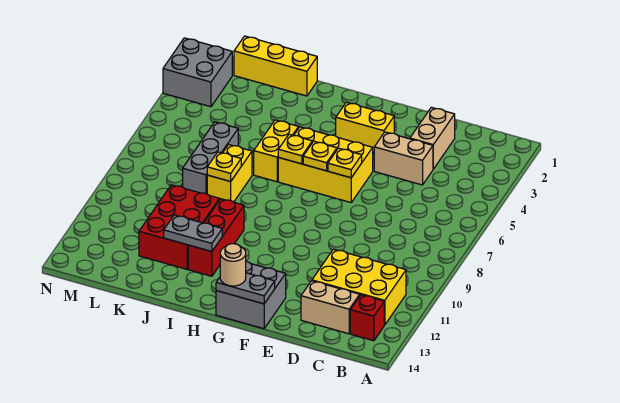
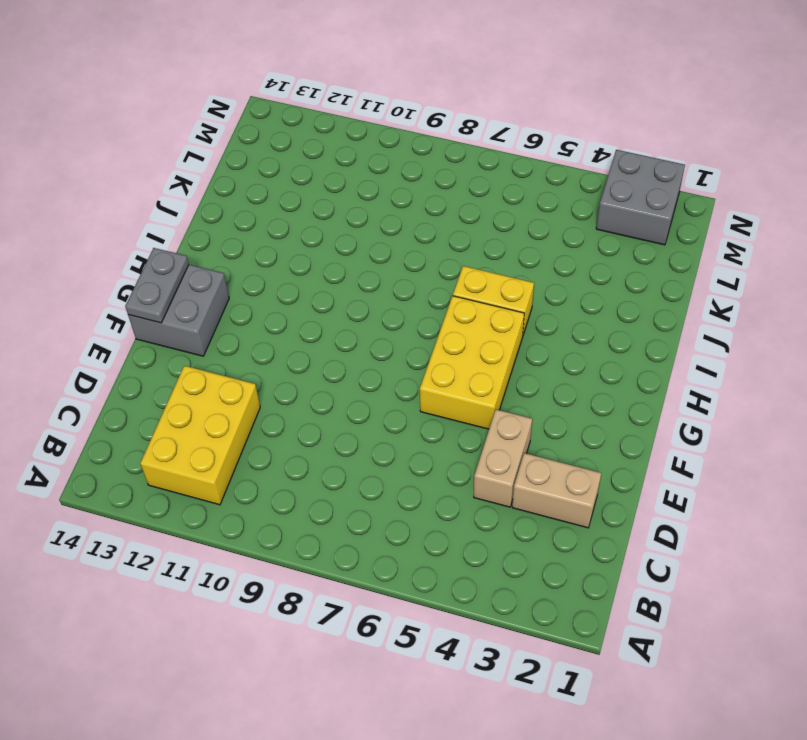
none -> red brick B13 level 1
none -> tan brick C13:D13 level 1
none -> yellow brick F3:G3 level 1

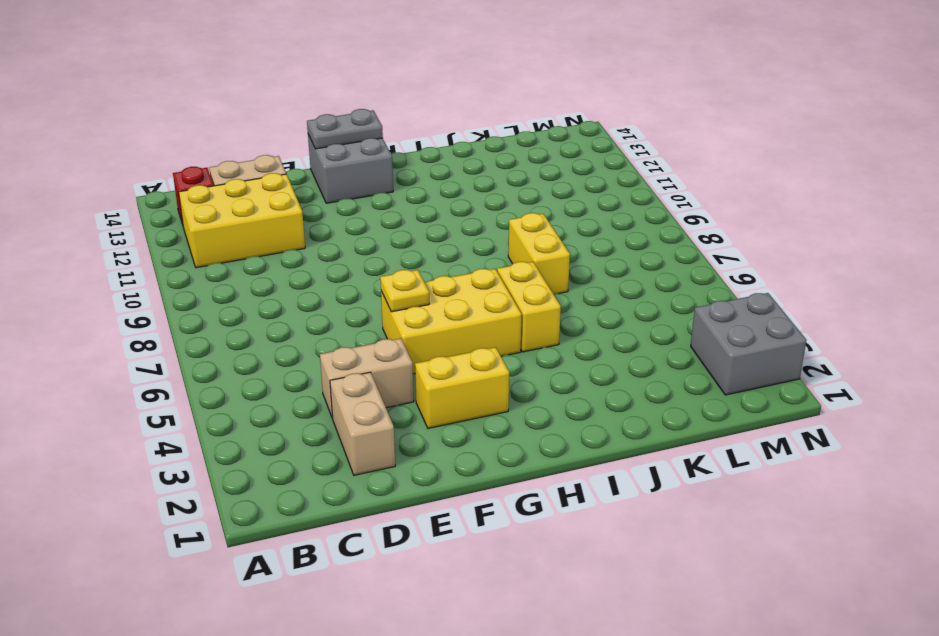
none -> red brick I10:I12 level 1
none -> yellow brick J1:L1 level 1
none -> red brick J10:K12 level 1

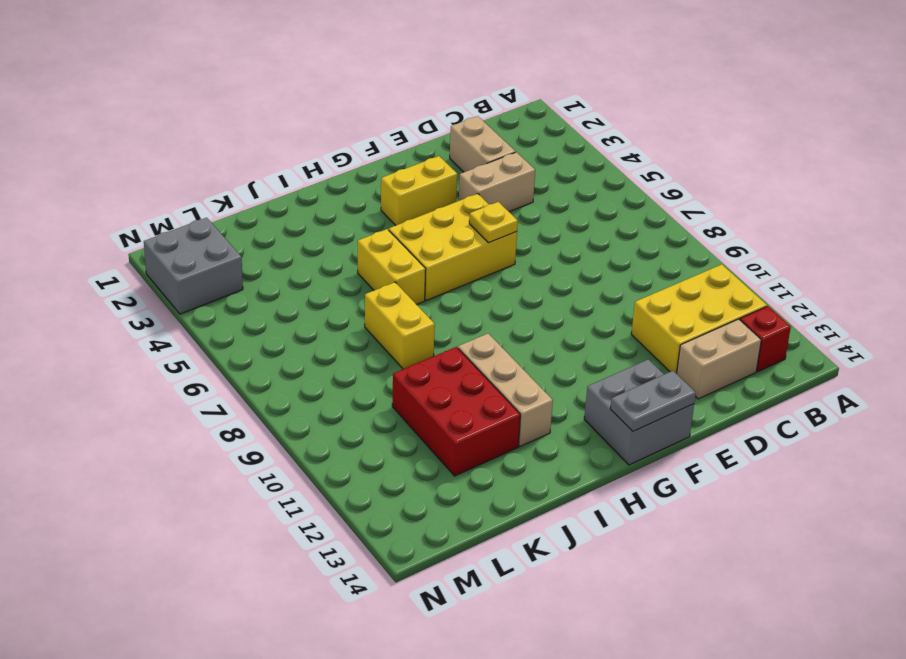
tan brick I10:I12 level 1 -> red brick I10:I12 level 1
none -> yellow brick J1:L1 level 1
none -> grey brick K6:K8 level 1
none -> yellow plate G6 level 2

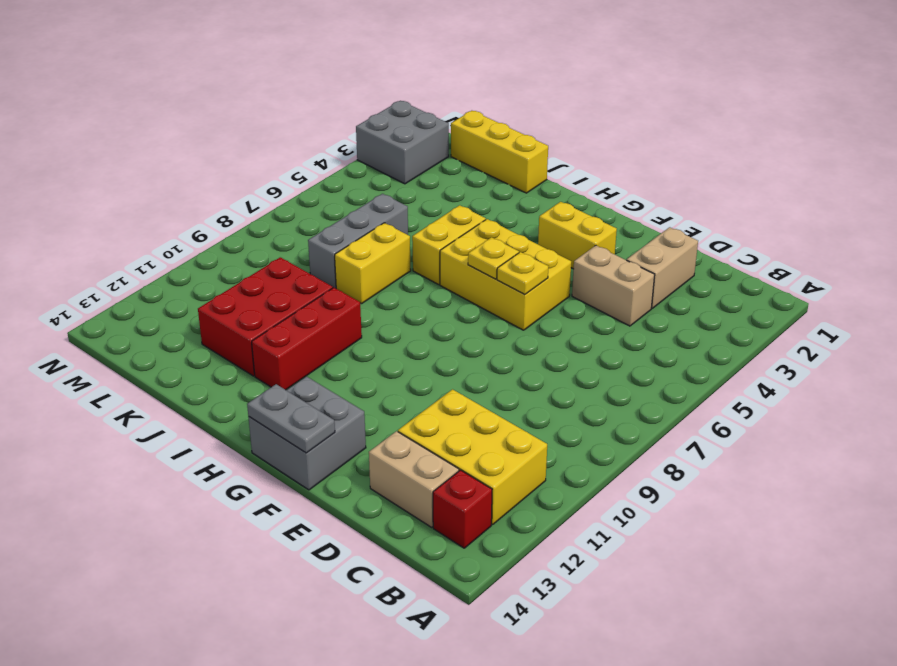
none -> yellow plate H6 level 2
none -> grey plate I12:J12 level 2
none -> yellow plate J8 level 2

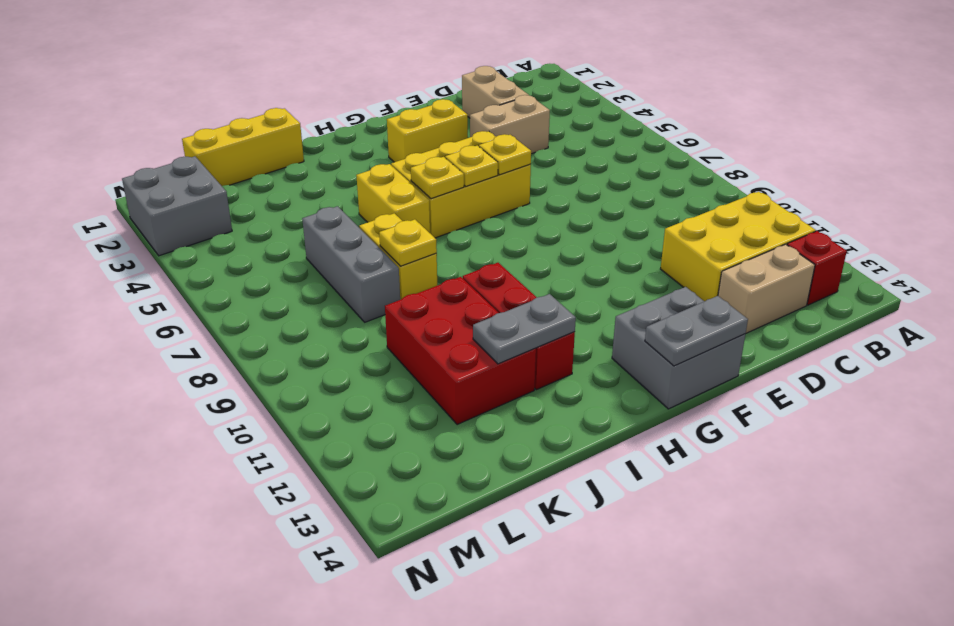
none -> tan round brick G14 level 3

